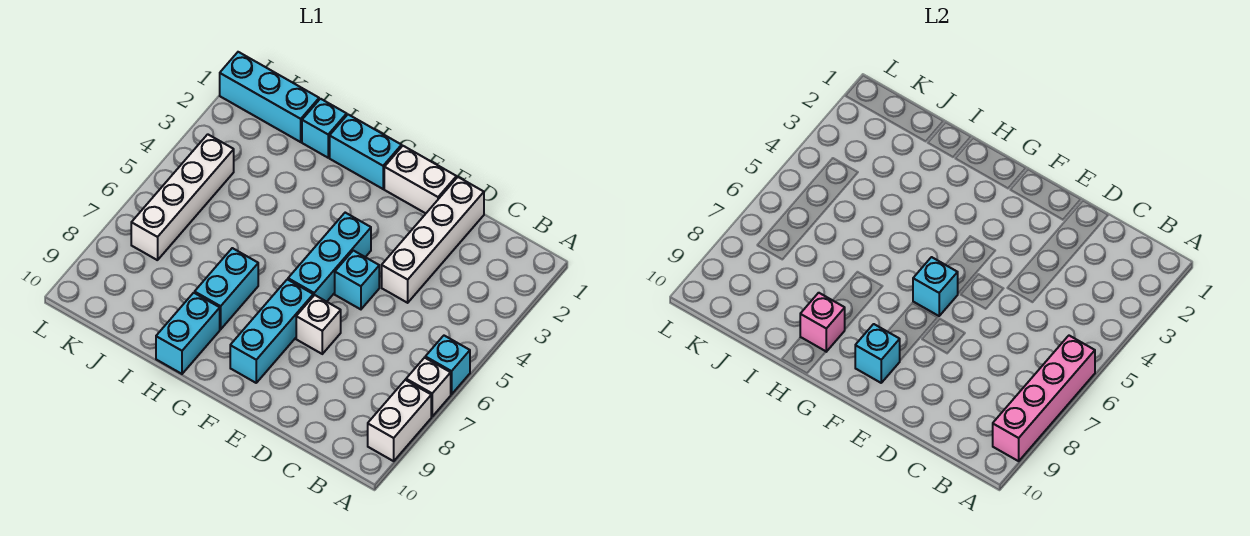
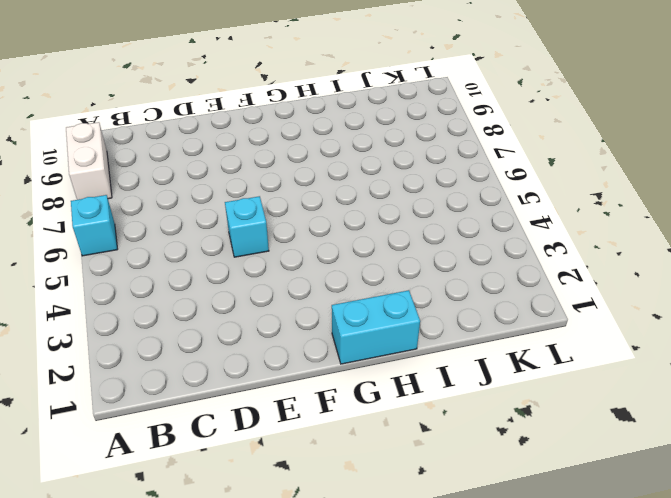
none -> white brick A7 level 1
none -> white brick D1:D4 level 1
none -> white brick E1:F1 level 1

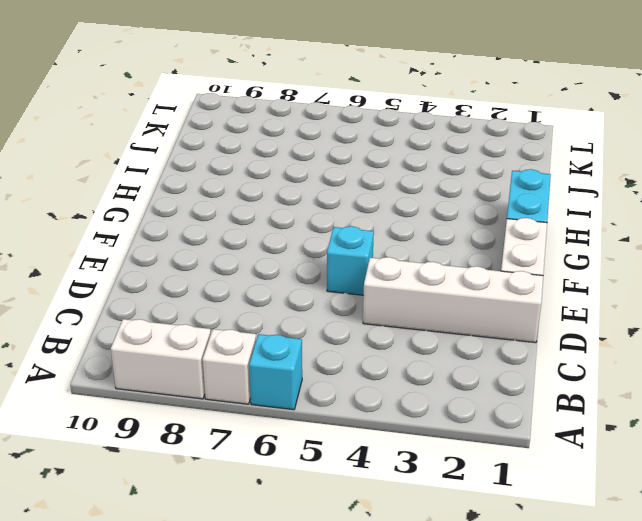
none -> white brick E7 level 1
none -> cyan brick F4:F6 level 1
none -> cyan brick F7:F9 level 1

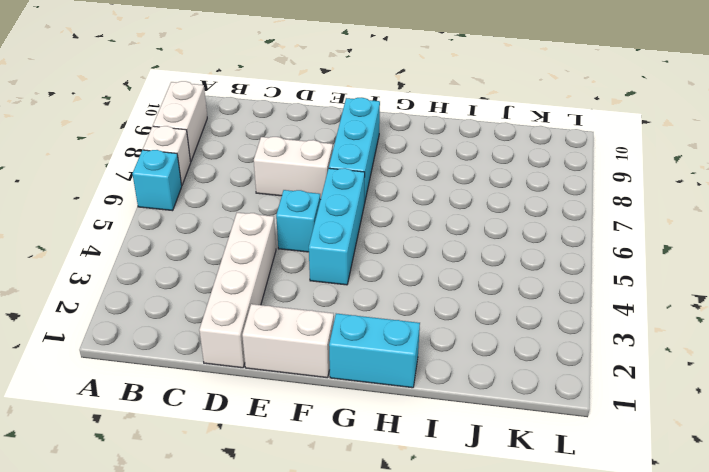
white brick D7:E7 level 1 -> white brick E7 level 1
none -> cyan brick H7:H8 level 1
none -> cyan brick H9:H10 level 1
none -> cyan brick I1 level 1

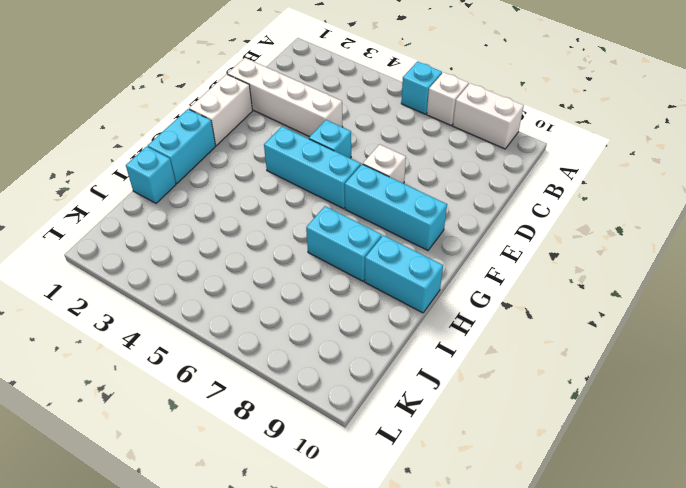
none -> cyan brick J1:L1 level 1
none -> white brick K4:K7 level 1
none -> pink brick A6:A9 level 2

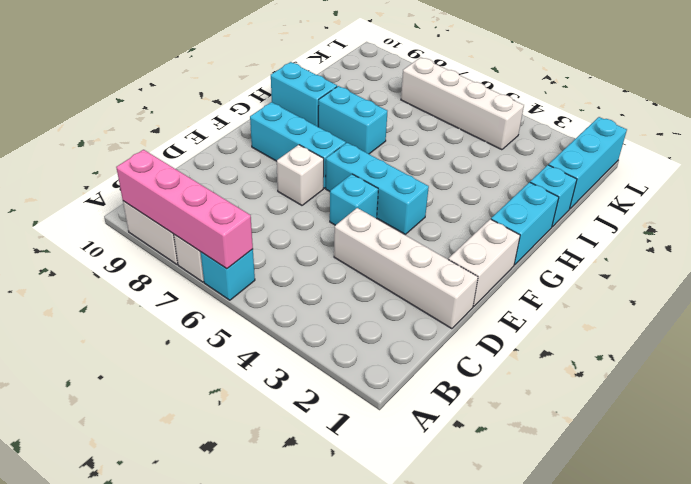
none -> cyan brick F6 level 2
none -> cyan brick F9 level 2
none -> pink brick H9 level 2

